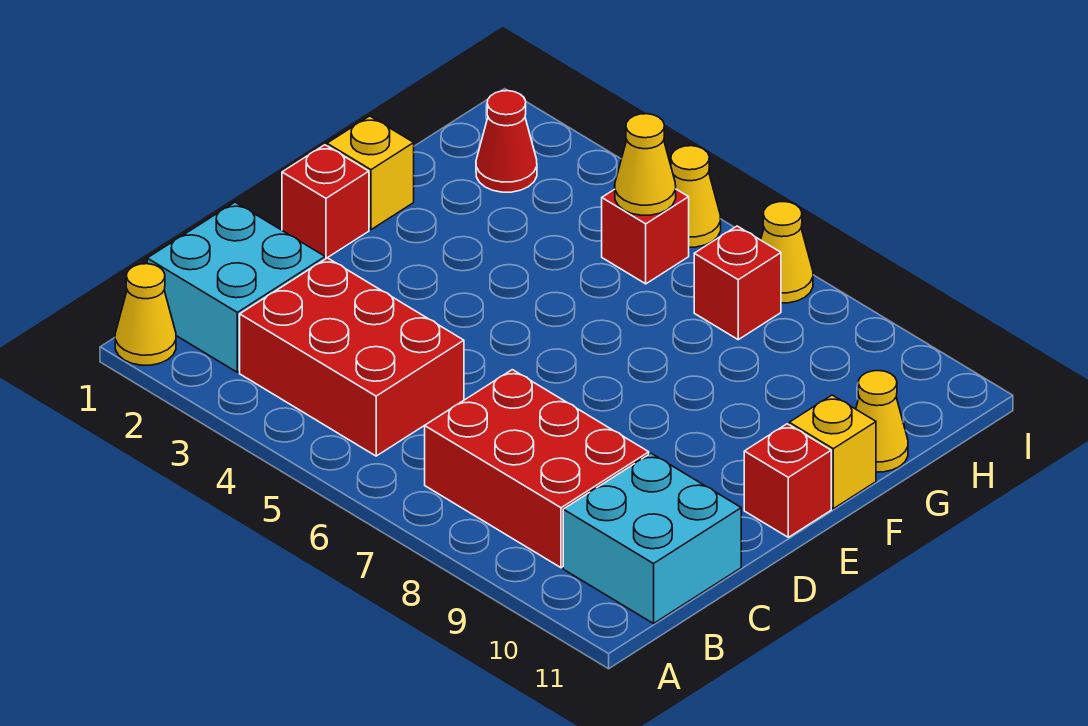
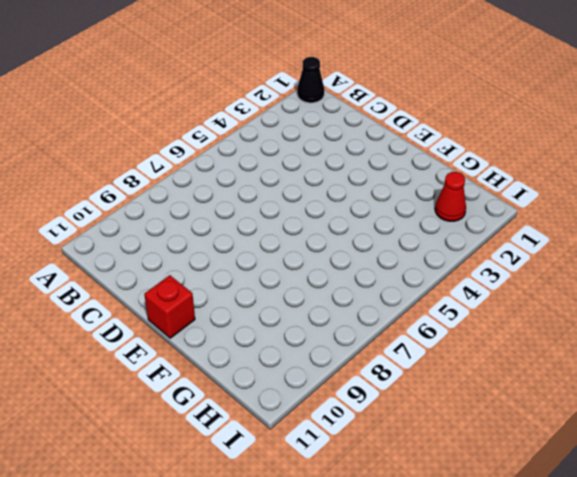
black cone A1 level 1 -> yellow cone A1 level 1
none -> cyan brick B1:C2 level 1
none -> red brick B3:C5 level 1
none -> red brick B7:C9 level 1

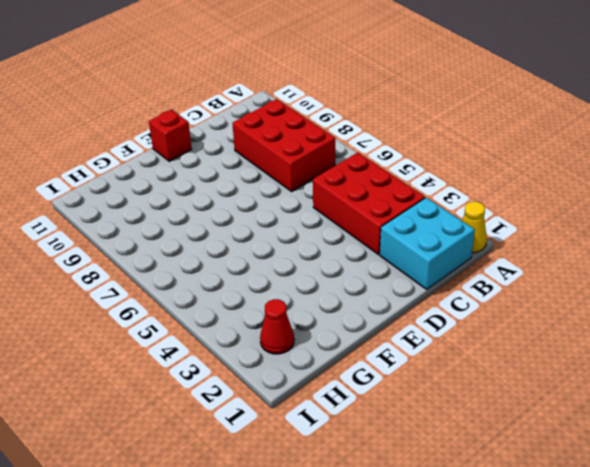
none -> cyan brick B10:C11 level 1
none -> red brick E1 level 1
none -> yellow brick F1 level 1

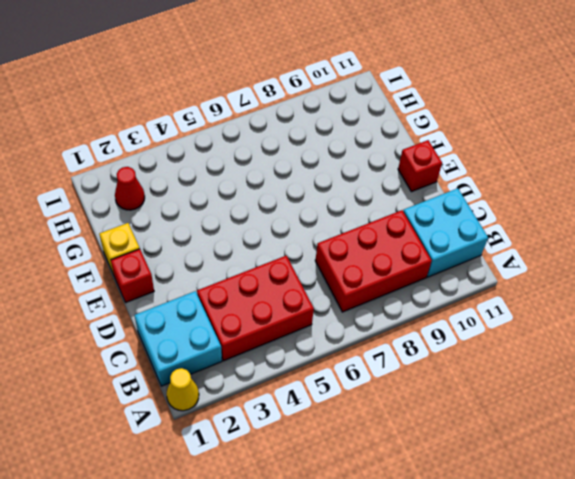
none -> yellow brick F11 level 1
none -> yellow cone G11 level 1
none -> red brick H5 level 1

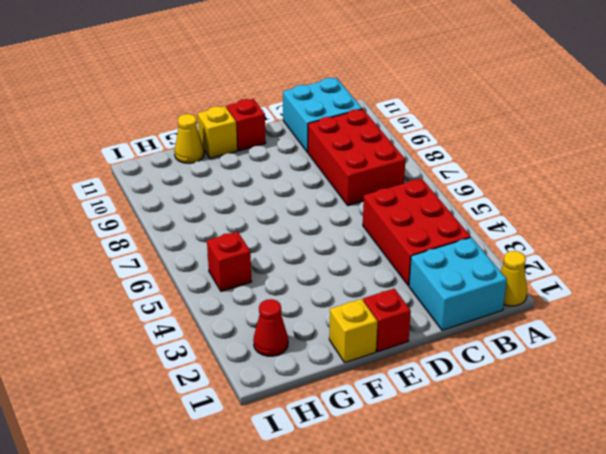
none -> red brick H7 level 1
none -> yellow cone I5 level 1
none -> yellow cone I7 level 1

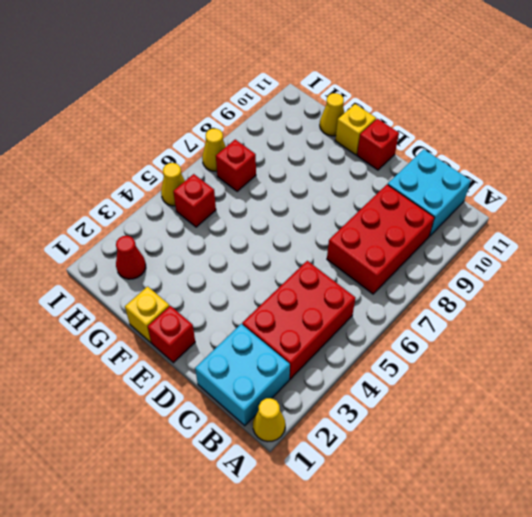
none -> yellow cone H5 level 2

